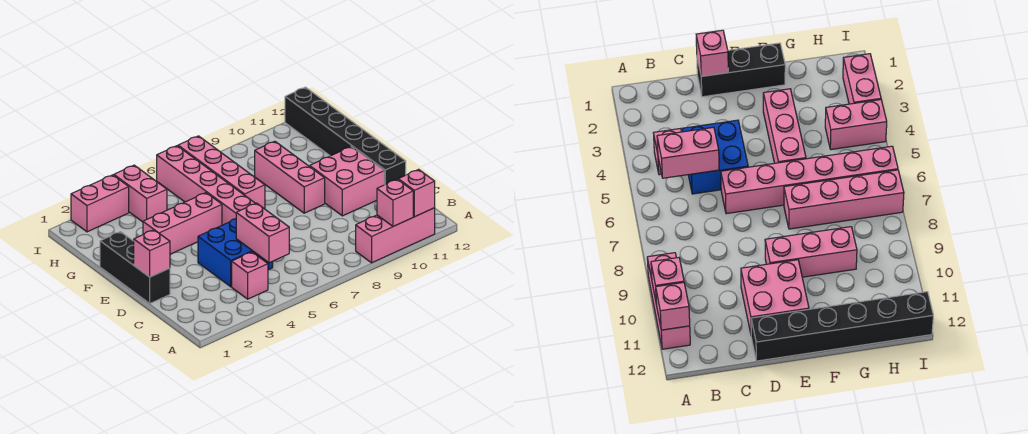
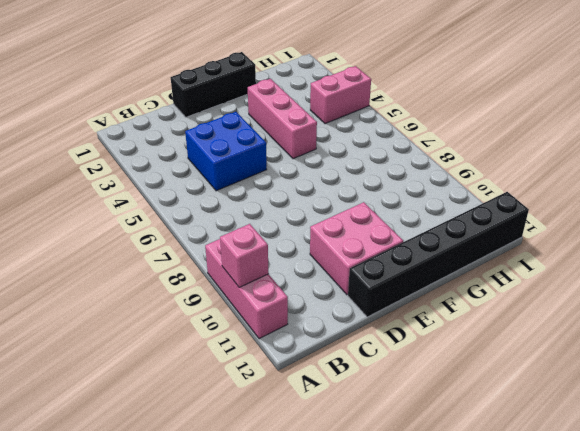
none -> pink brick B4 level 1
none -> pink brick D6:I6 level 1
none -> pink brick E9:G9 level 1

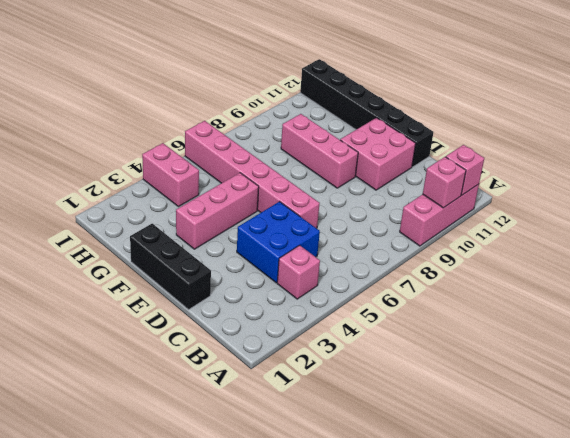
none -> pink brick F7:I7 level 1
none -> pink brick I2:I3 level 1
none -> pink brick B5:C5 level 2

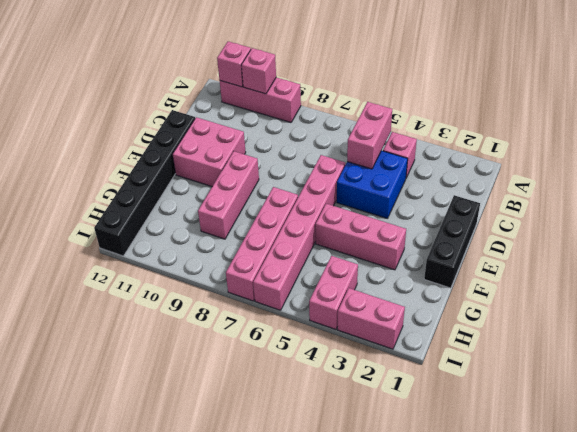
none -> pink brick D1 level 2

